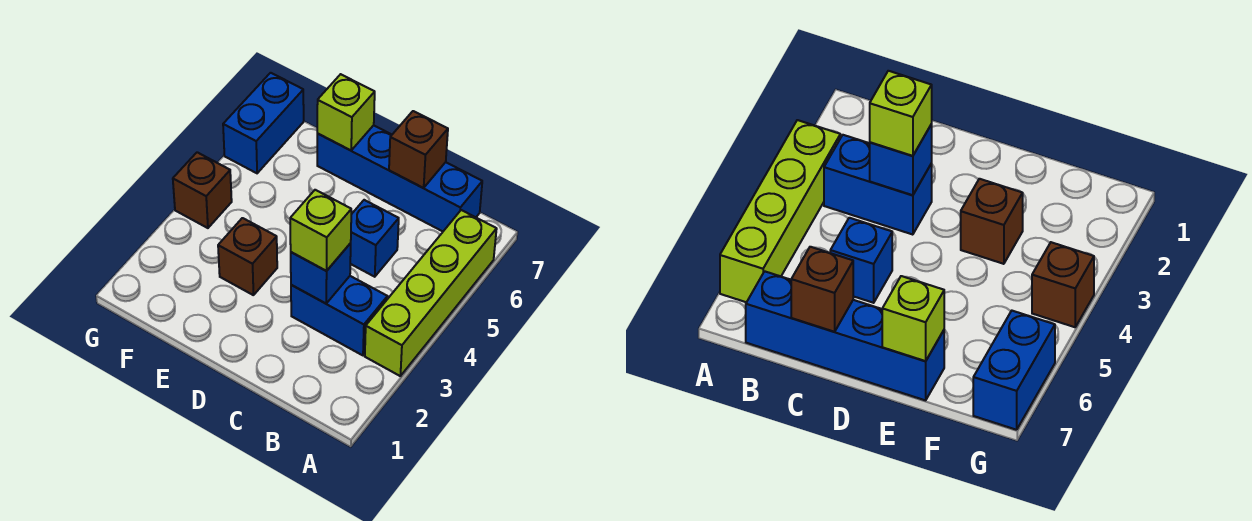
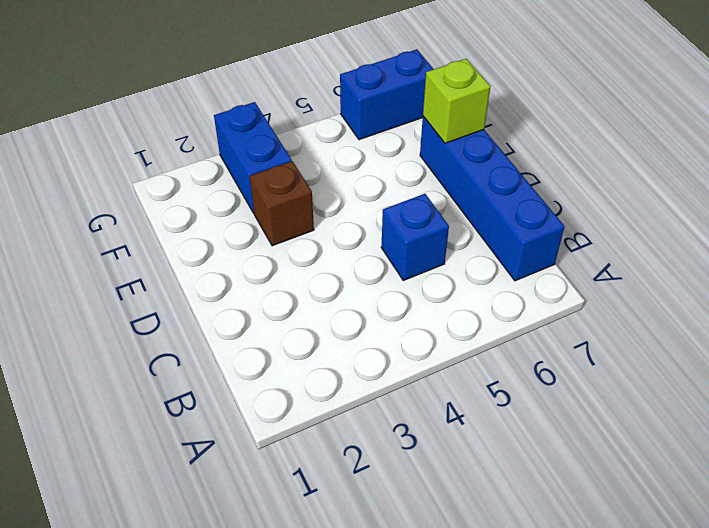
blue brick F3:G3 level 1 -> blue brick B3:C3 level 1
none -> lime brick A3:A6 level 1
none -> brown brick G4 level 1

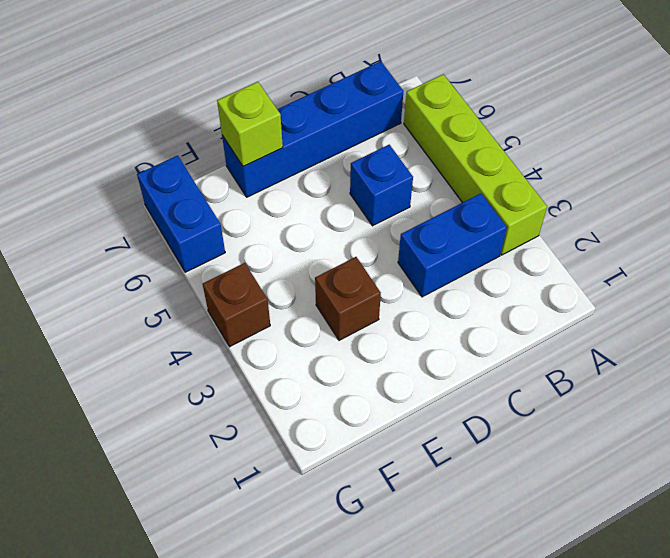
none -> blue brick C3 level 2
none -> brown brick C7 level 2

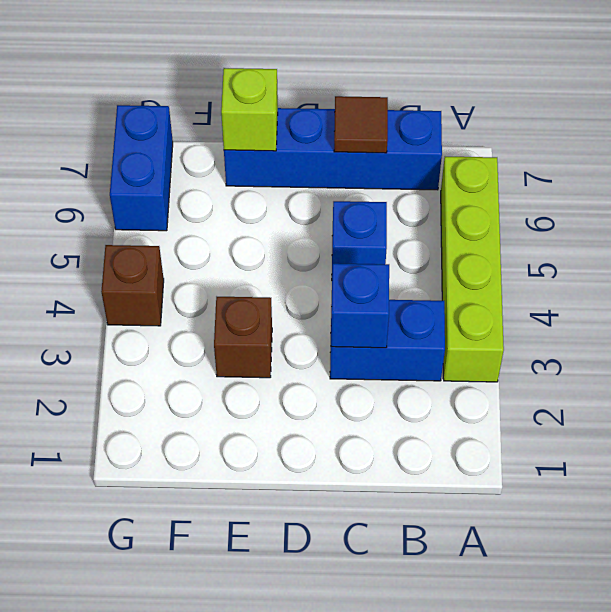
brown tile C7 level 2 -> brown brick C7 level 2
none -> lime brick C3 level 3

